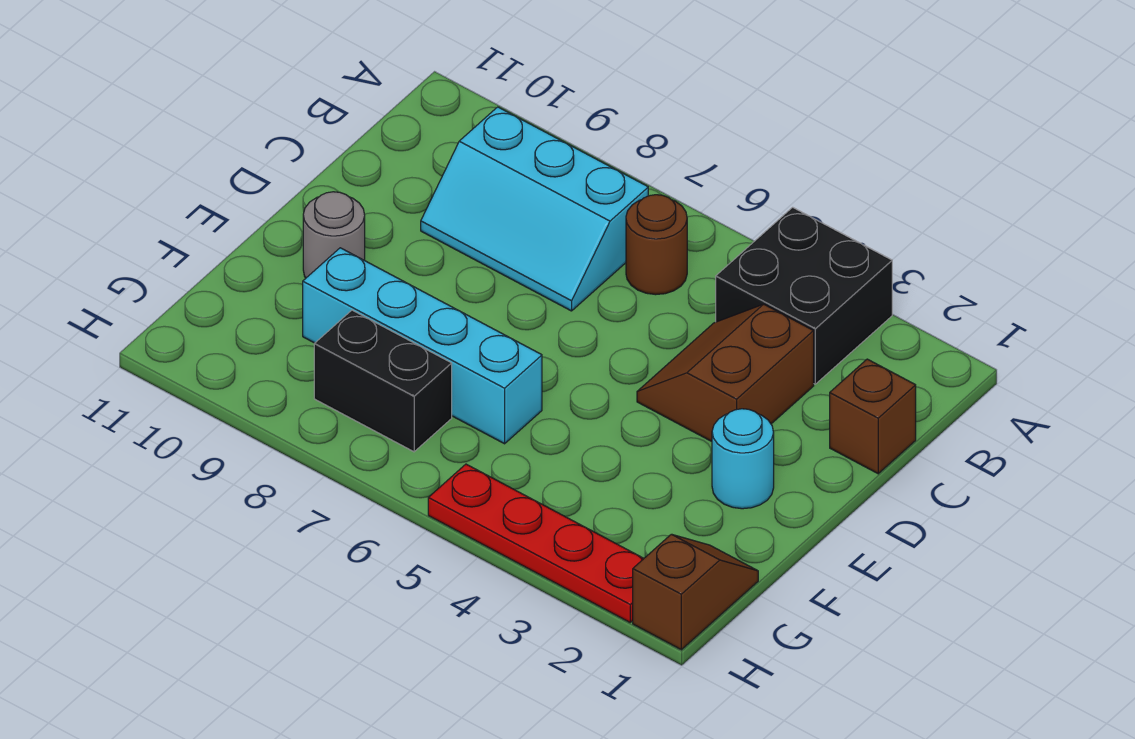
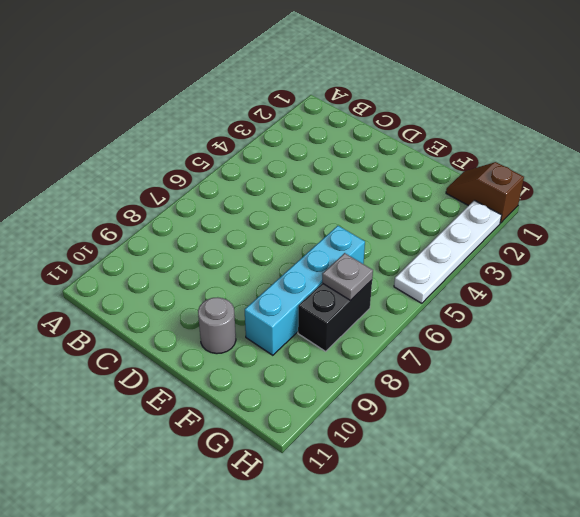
grey plate G7 level 2 -> none
white plate H2:H5 level 1 -> red plate H2:H5 level 1
none -> black brick A3:B4 level 1
none -> brown round brick B6 level 1

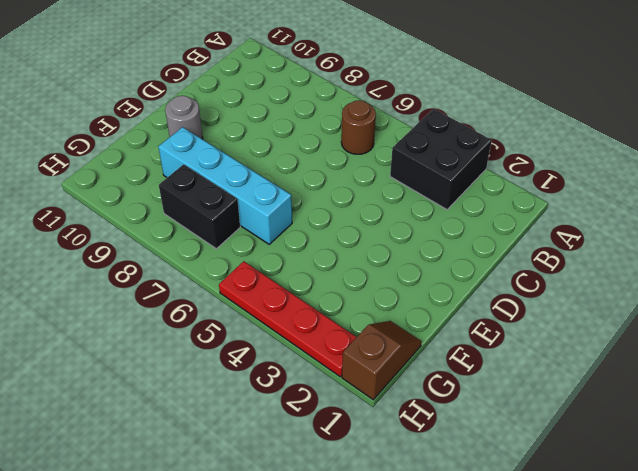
none -> cyan slope B7:C9 level 1 top B
none -> brown brick C1 level 1

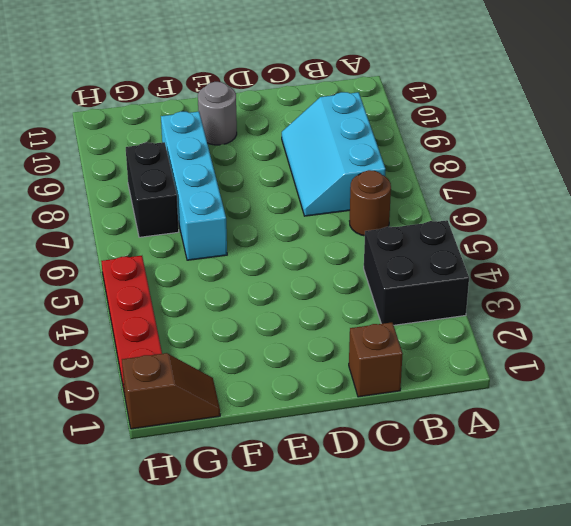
none -> brown slope C3:D4 level 1 top 3
none -> cyan round brick E2 level 1

